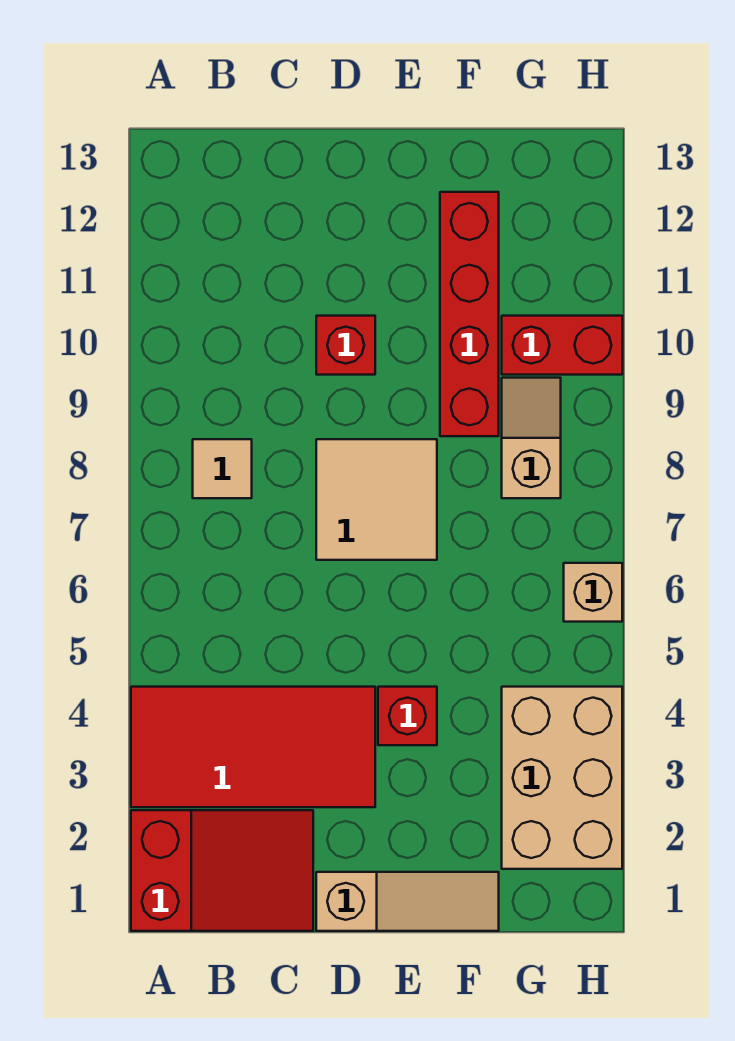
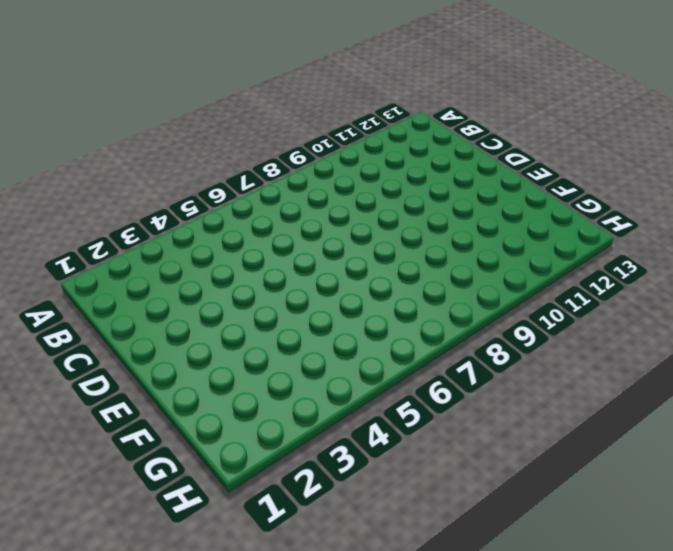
none -> red slope A1:C2 level 1 top A
none -> red tile A3:D4 level 1
none -> tan tile B8 level 1

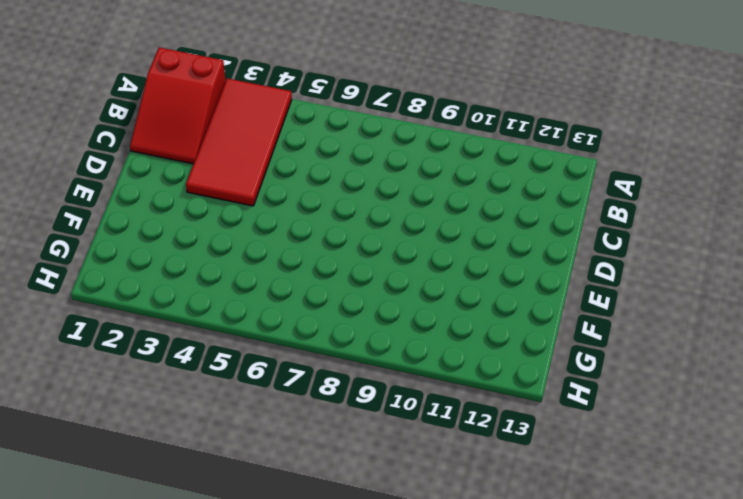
none -> tan tile B8 level 1
none -> tan slope D1:F1 level 1 top D
none -> tan tile D7:E8 level 1

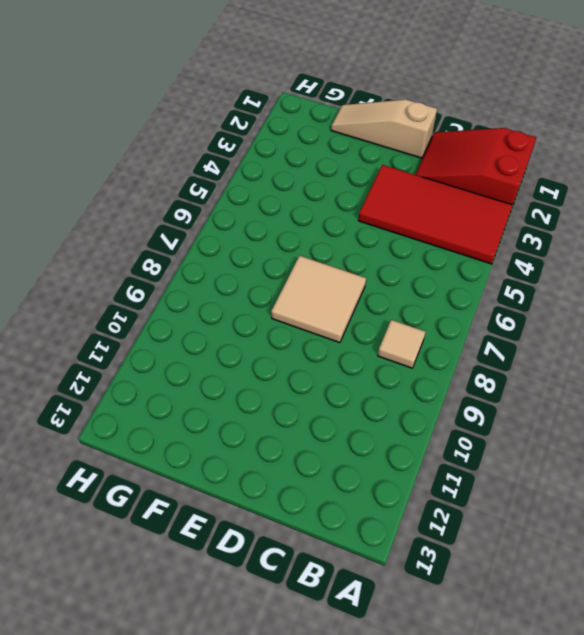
none -> red brick D10 level 1
none -> red brick E4 level 1
none -> red brick F9:F12 level 1

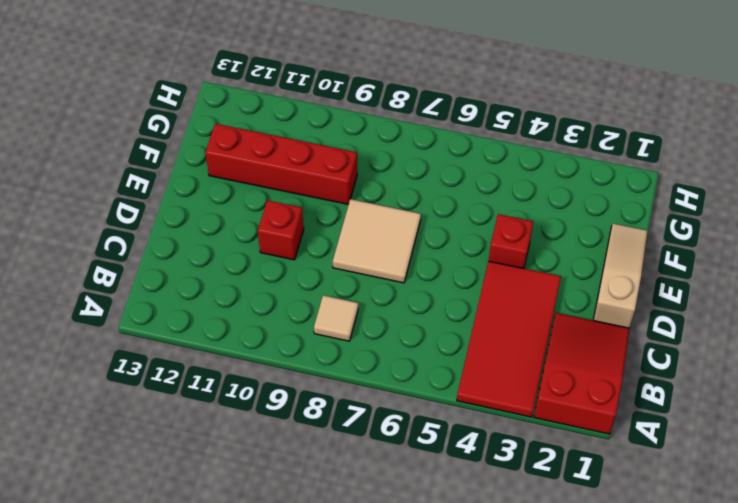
none -> tan brick G2:H4 level 1
none -> tan slope G8:G9 level 1 top 8
none -> red brick G10:H10 level 1

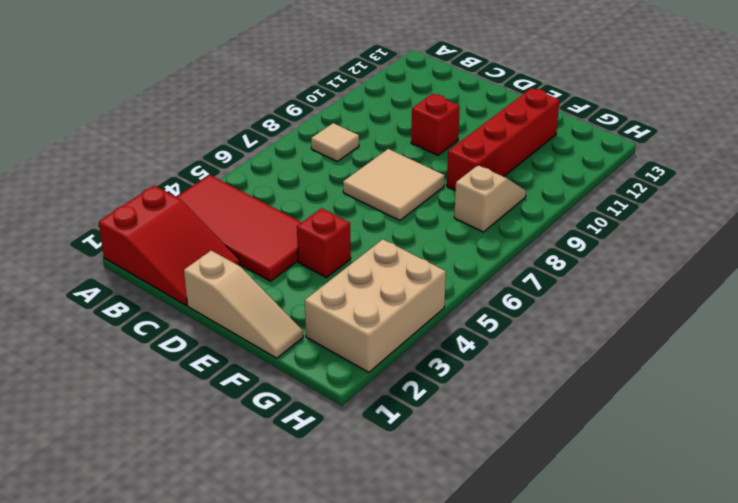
none -> red brick G10:H10 level 1
none -> tan brick H6 level 1

